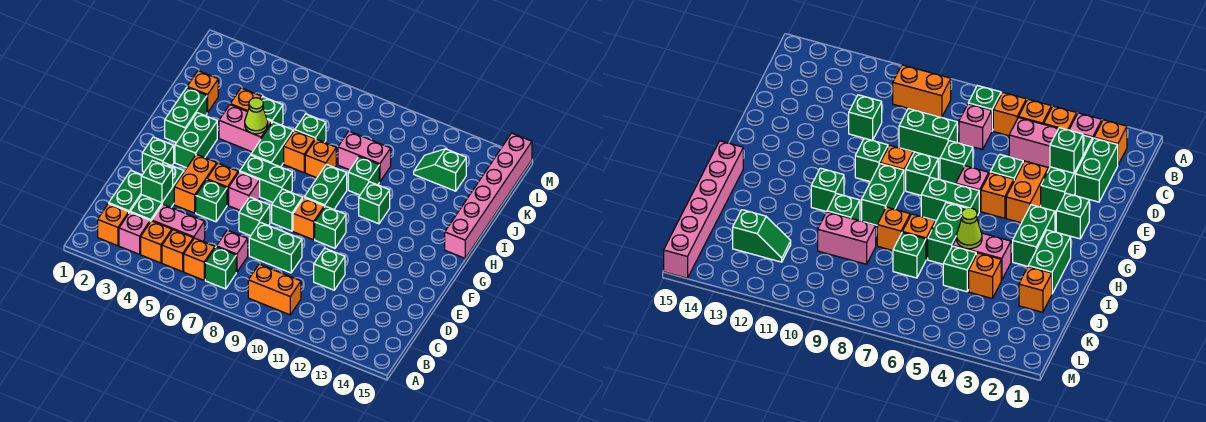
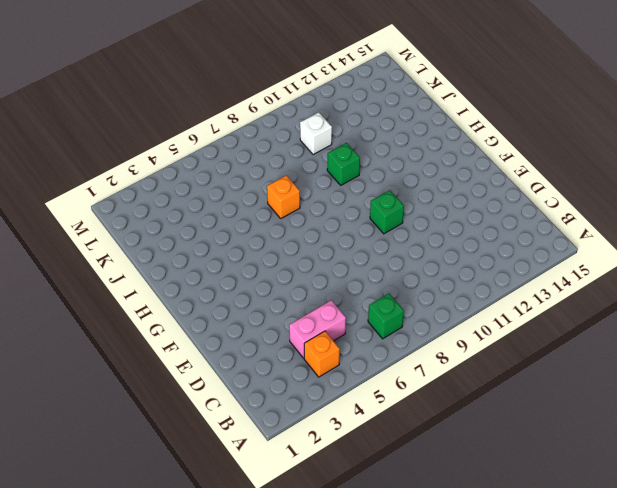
white brick K10 level 1 -> none
none -> orange brick B2 level 1
none -> pink brick B3 level 1
none -> orange brick B5 level 1
none -> orange brick B6 level 1

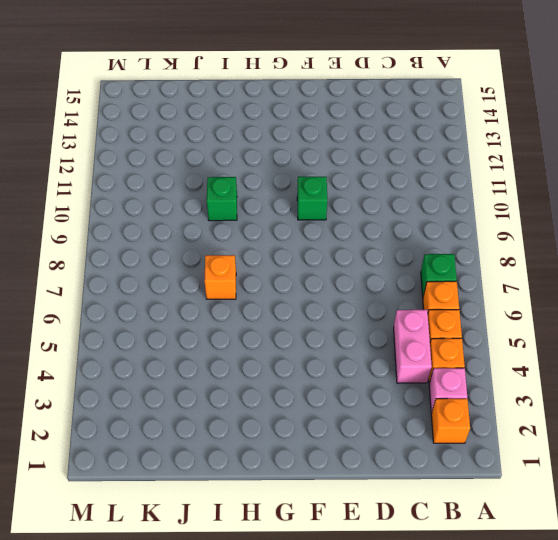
none -> orange brick B9:B10 level 1
none -> green brick C2:D2 level 1
none -> green brick C3:E3 level 1
none -> pink brick C7 level 1

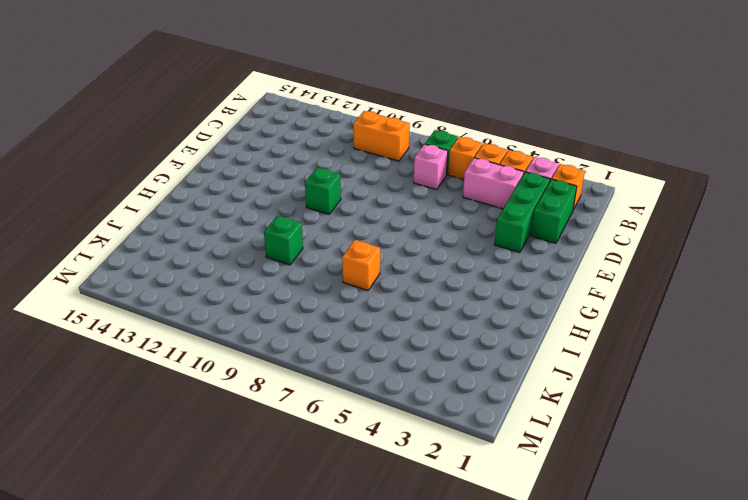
none -> green brick D8:D9 level 1
none -> green brick D11 level 1
none -> orange brick E4:F4 level 1
none -> green brick E5 level 1

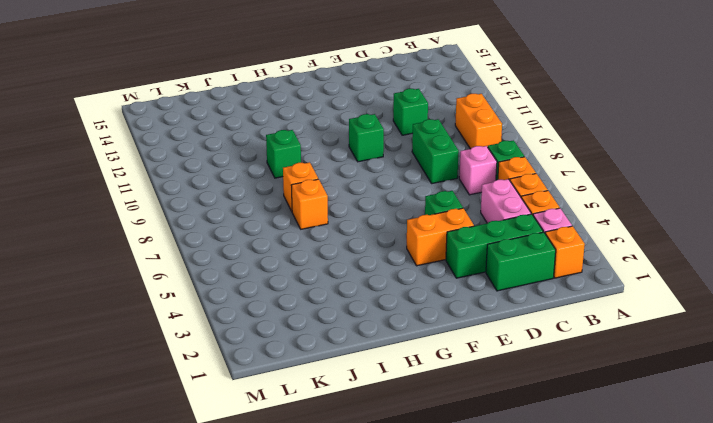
none -> green brick E7 level 1
none -> green brick F2 level 1
none -> orange brick F5 level 1
none -> pink brick F6 level 1

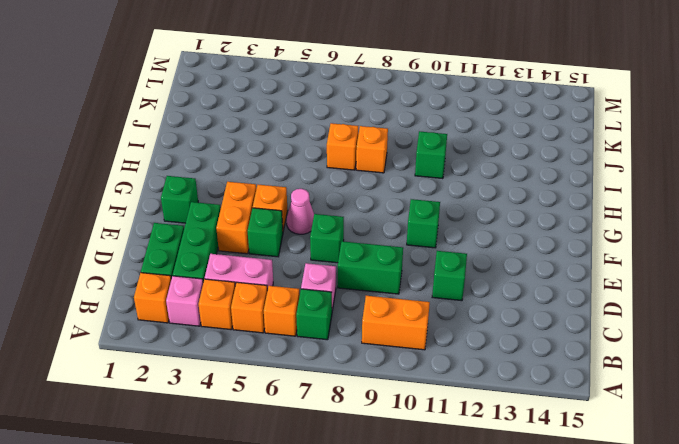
pink cone F6 level 1 -> pink brick F6 level 1
none -> green brick F8 level 1
none -> orange brick F9 level 1
none -> green brick G3:H3 level 1
none -> green brick G6:G7 level 1

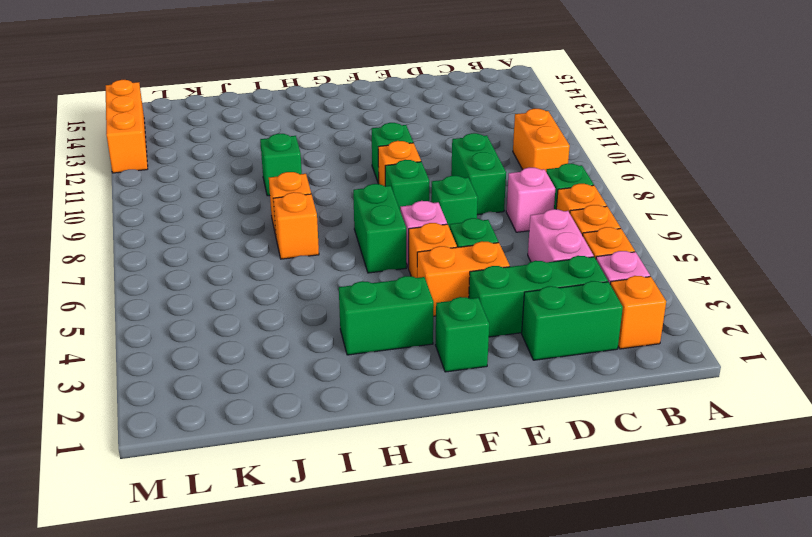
orange brick M12:M14 level 1 -> none
none -> green brick D11 level 1
none -> green brick G9:H9 level 1
none -> green brick H2:I2 level 1
none -> green brick H6:I6 level 1

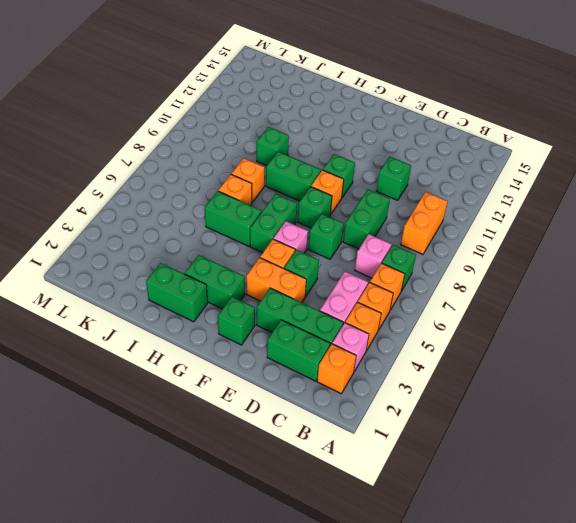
none -> green brick H11 level 1
none -> pink brick H15:M15 level 1
none -> pink brick I4:I5 level 1
none -> orange brick J2 level 1

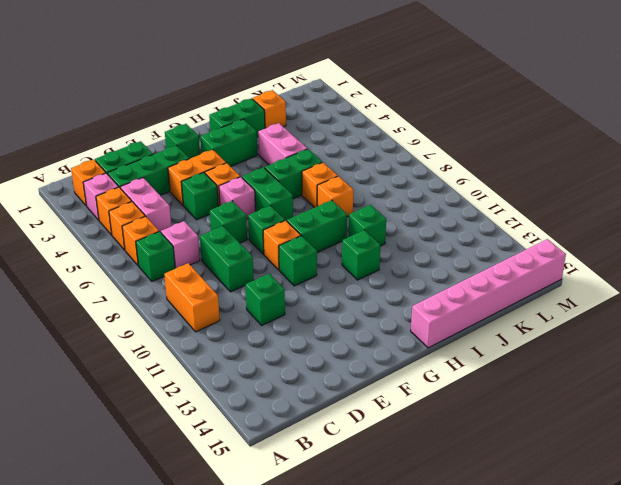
none -> orange brick J4 level 1
none -> green brick J5 level 1
none -> green brick J7 level 1
none -> pink brick J9:J10 level 1

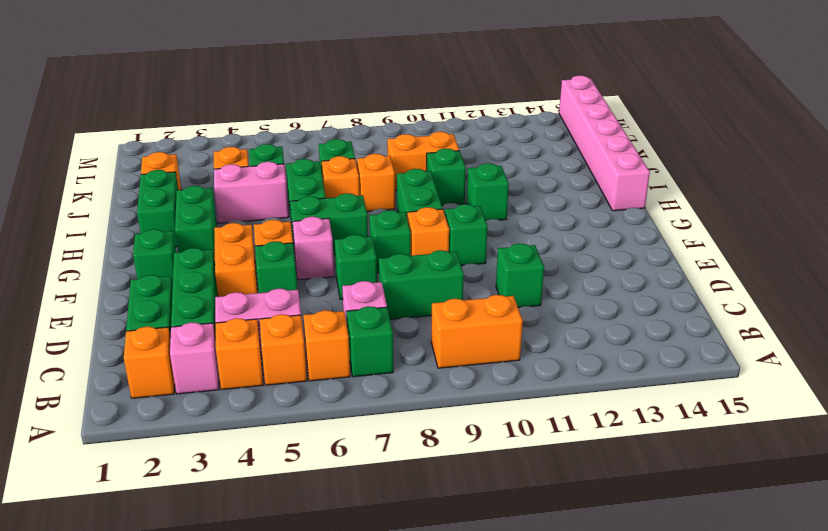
orange brick J9:J10 level 1 -> pink brick J9:J10 level 1
none -> green slope K12:K13 level 1 top 13
none -> green brick D3 level 2
none -> lime cone I5 level 2

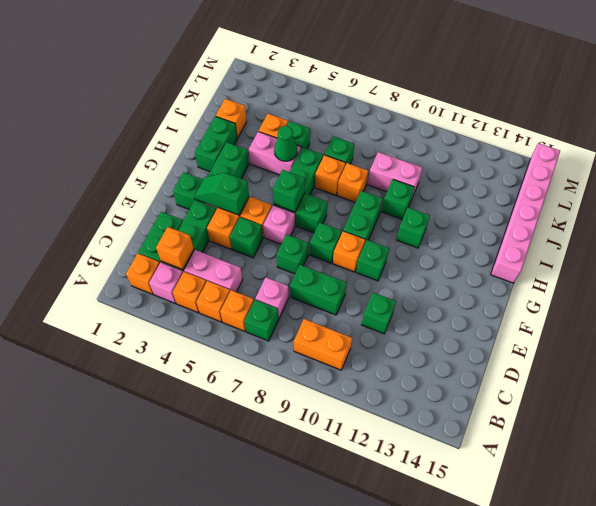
orange brick C3 level 2 -> none
green slope F3:F4 level 2 top 4 -> green slope K12:K13 level 1 top 13
green brick G6 level 2 -> green brick D3 level 2
green cone I5 level 2 -> lime cone I5 level 2

